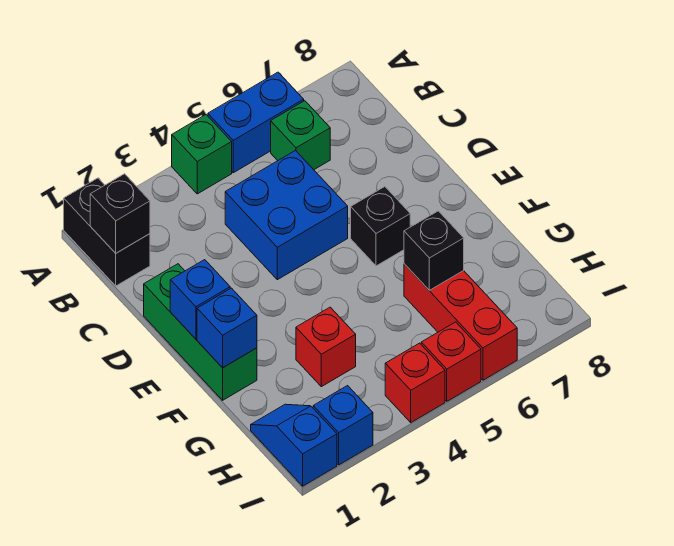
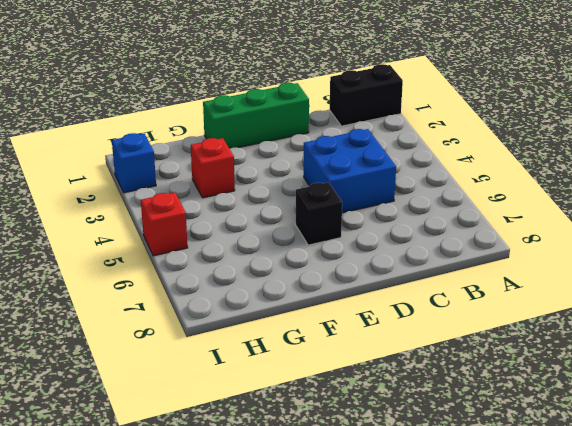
none -> green brick A4 level 1
none -> blue brick A5:A6 level 1
none -> green brick B6 level 1

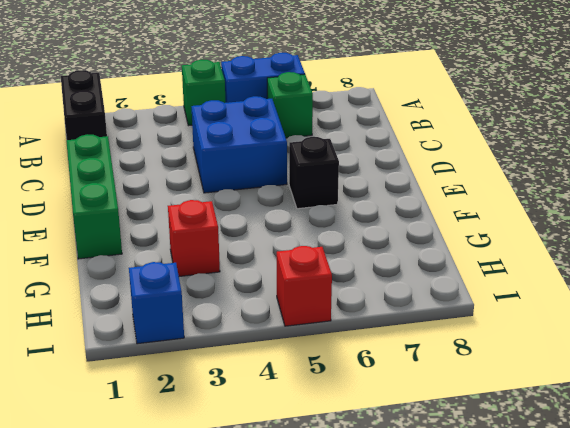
none -> red brick G6:I6 level 1
none -> blue slope H1:I1 level 1 top I
none -> red brick I4 level 1

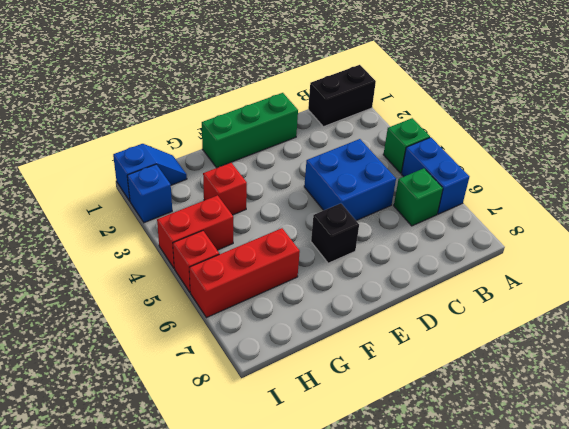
red brick H4:I4 level 1 -> red brick I4 level 1
none -> black brick B1 level 2
none -> blue brick E1 level 2
none -> blue brick F1 level 2

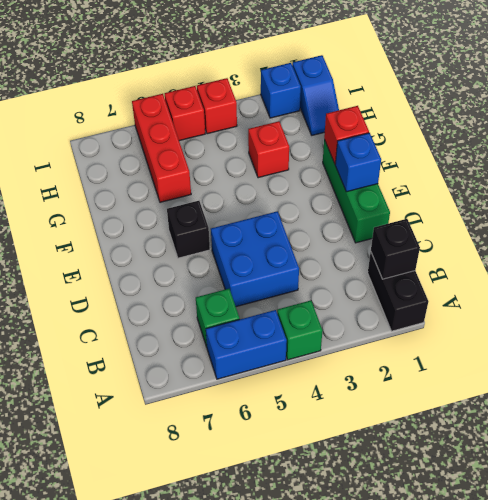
red brick F1 level 2 -> blue brick F1 level 2
none -> black brick G6 level 2

